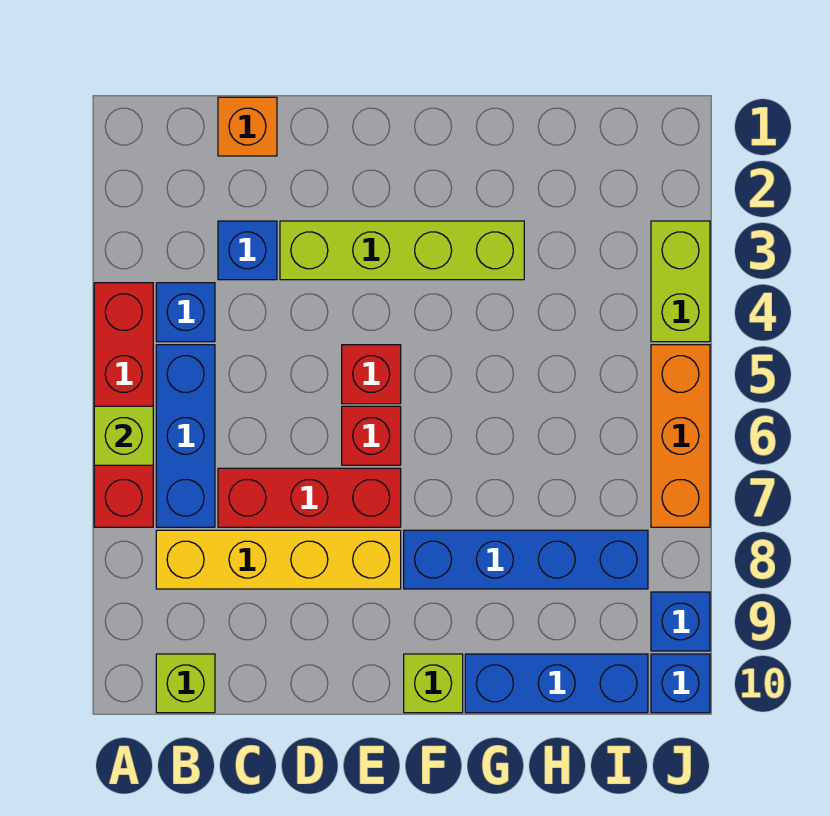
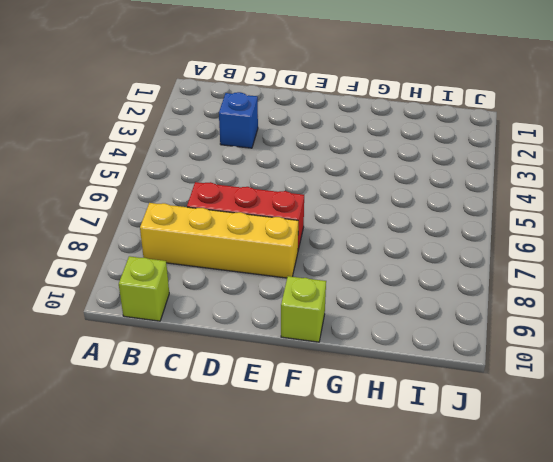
none -> red brick A4:A7 level 1
none -> blue brick B4 level 1
none -> blue brick B5:B7 level 1

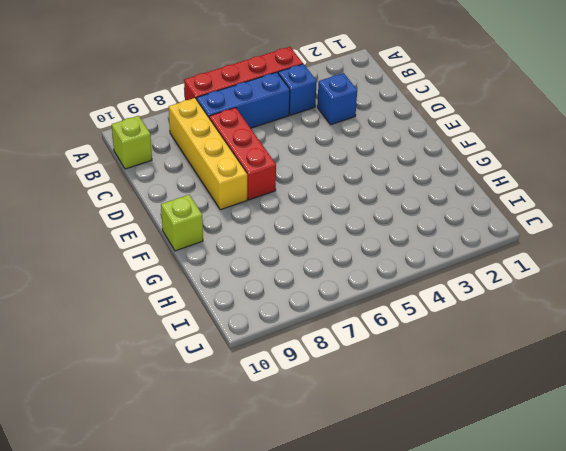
none -> orange brick C1 level 1
none -> lime brick D3:G3 level 1
none -> red brick E5 level 1

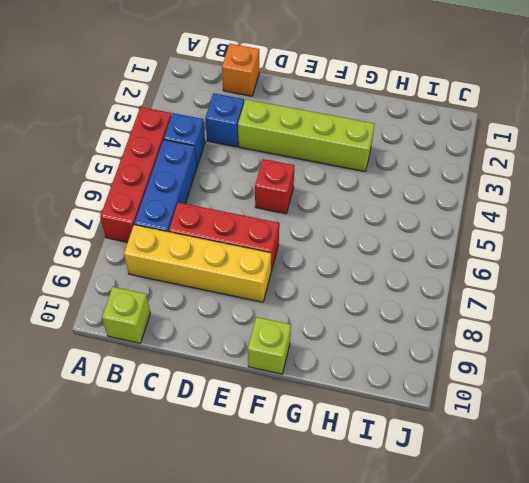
none -> red brick E6 level 1
none -> blue brick F8:I8 level 1
none -> blue brick G10:I10 level 1

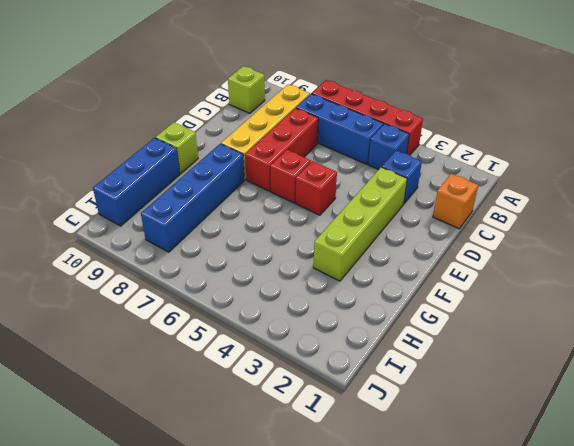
none -> lime brick J3:J4 level 1
none -> orange brick J5:J7 level 1
none -> blue brick J9 level 1

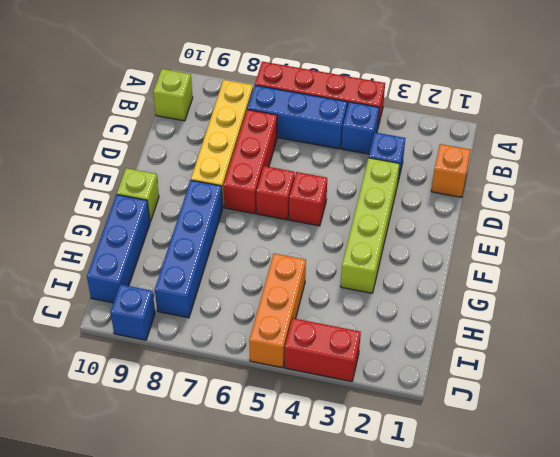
orange brick H5:J5 level 1 -> orange brick J5:J7 level 1
red brick J3:J4 level 1 -> lime brick J3:J4 level 1
none -> blue brick J10 level 1
none -> lime brick A6 level 2

